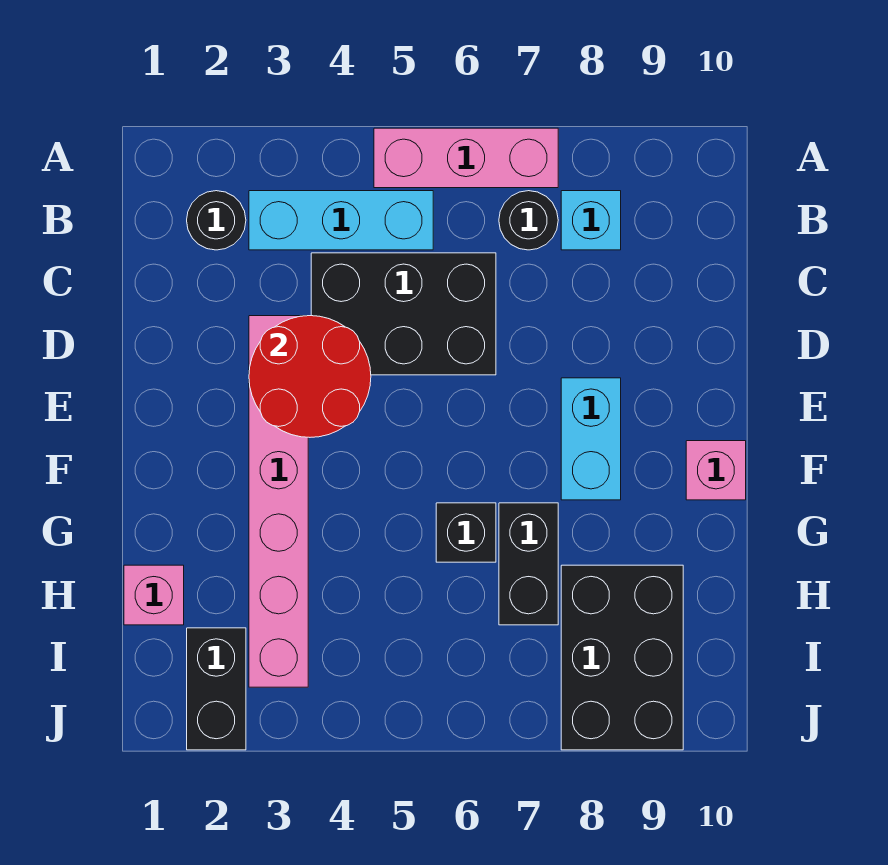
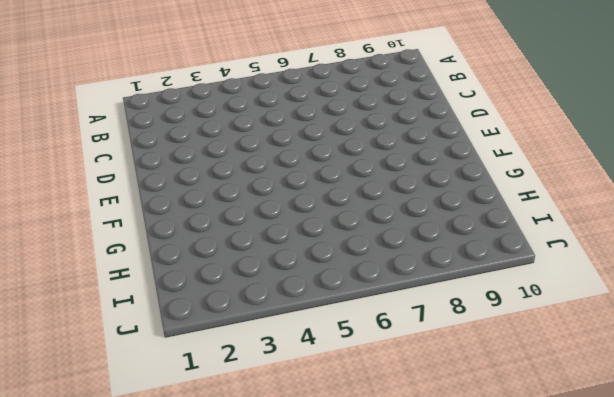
none -> pink brick A5:A7 level 1
none -> black round brick B2 level 1
none -> cyan brick B3:B5 level 1

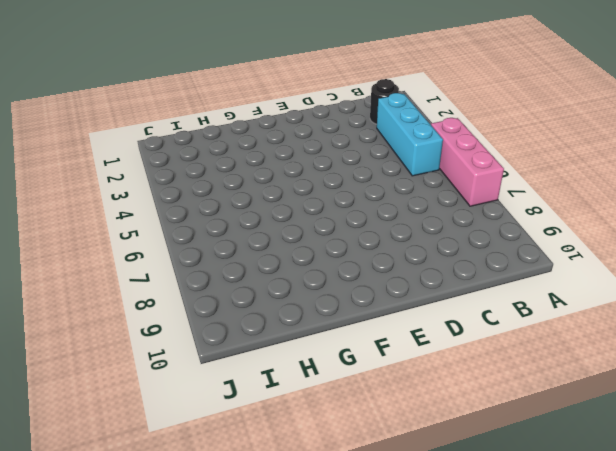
none -> black round brick B7 level 1
none -> cyan brick B8 level 1
none -> black brick C4:D6 level 1

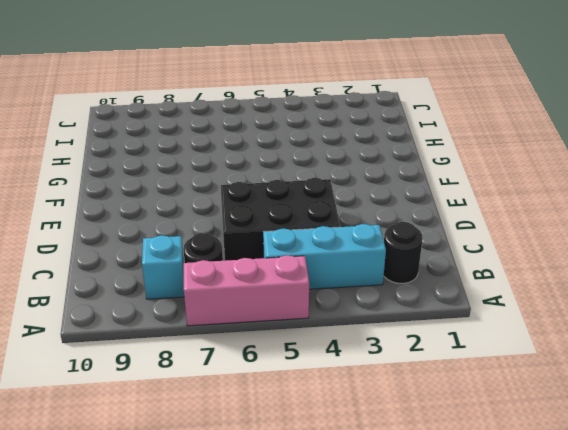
none -> pink brick D3:I3 level 1
none -> cyan brick E8:F8 level 1
none -> pink brick F10 level 1

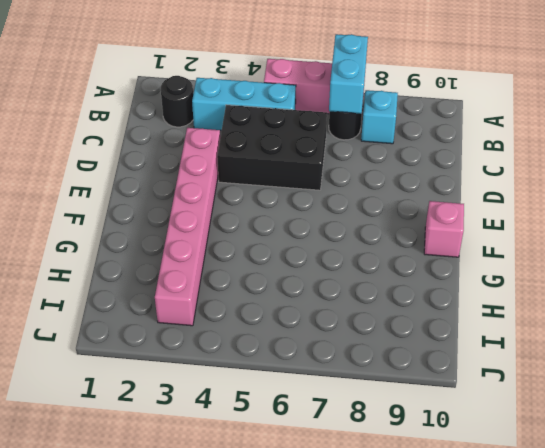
cyan brick A7:B7 level 2 -> cyan brick E8:F8 level 1
none -> black brick G6 level 1
none -> black brick G7:H7 level 1
none -> pink brick H1 level 1

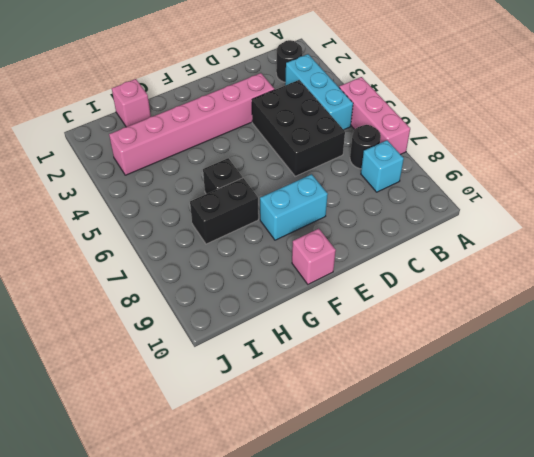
none -> black brick H8:J9 level 1
none -> black brick I2:J2 level 1
none -> red round brick D3:E4 level 2

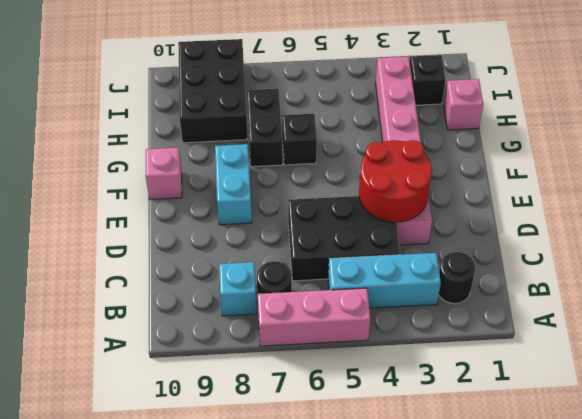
black brick I2 level 1 -> black brick I2:J2 level 1

